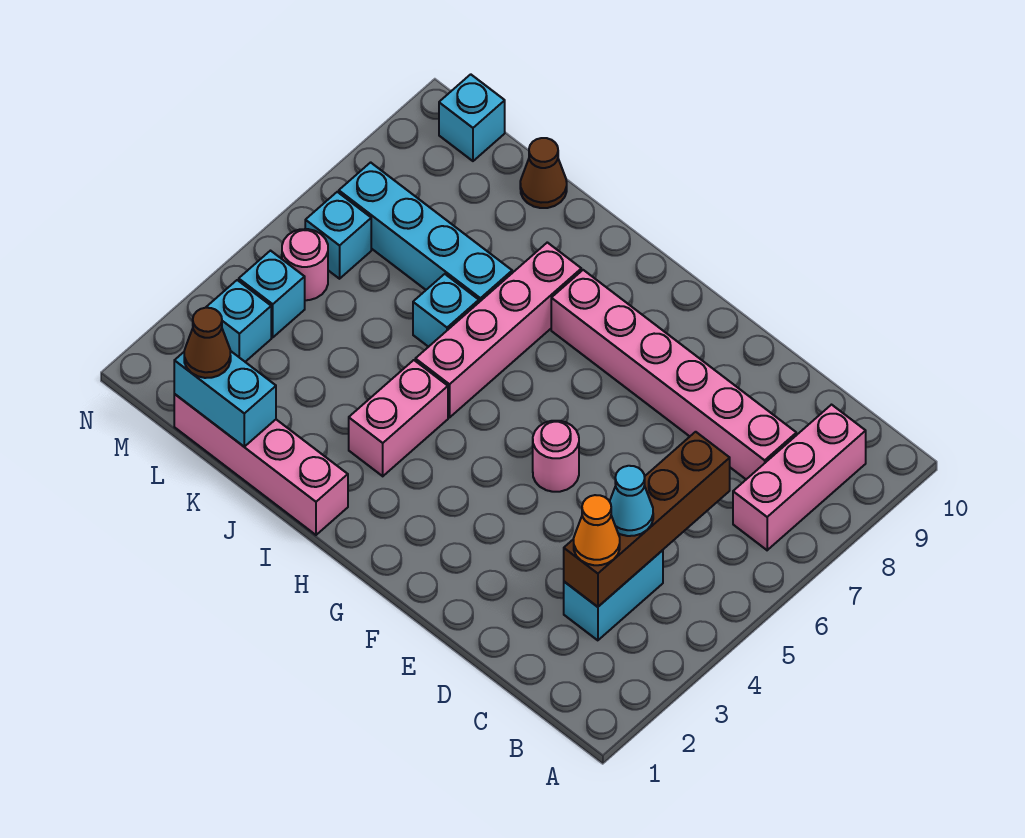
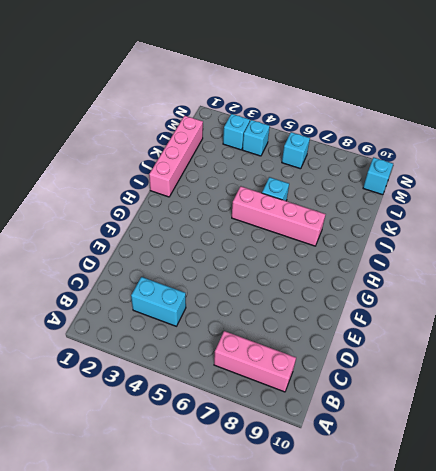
none -> pink brick C8:H8 level 1
none -> pink round brick F5 level 1
none -> pink brick I3:I4 level 1

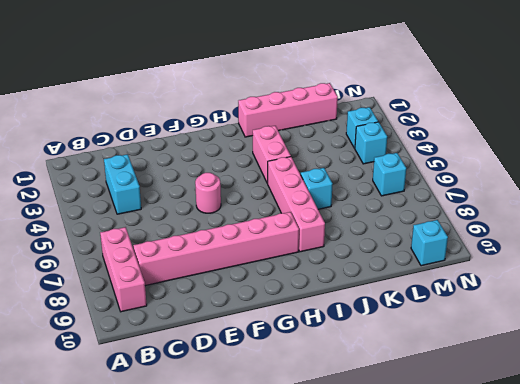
none -> cyan brick J7:M7 level 1
none -> brown cone K10 level 1
none -> pink round brick M5 level 1

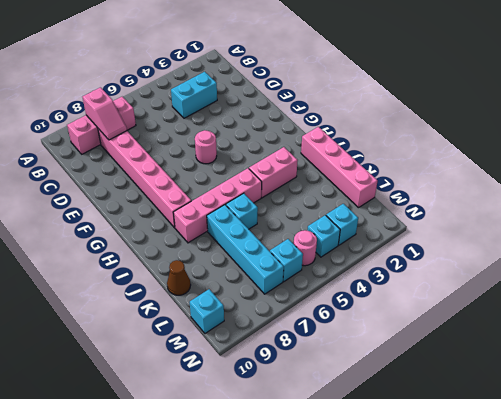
pink slope B8:C8 level 2 top B -> none
none -> brown brick C3:C6 level 2
none -> cyan brick K1:L1 level 2
none -> orange cone C3 level 3

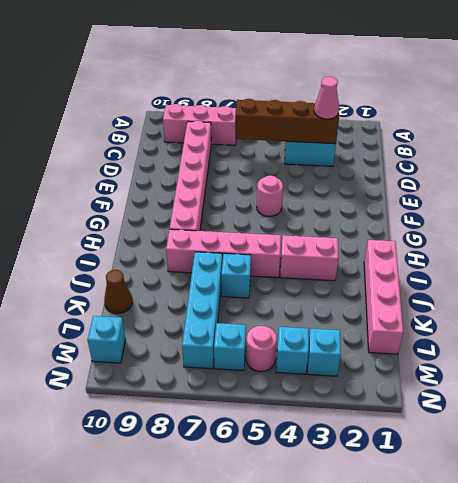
pink cone C3 level 3 -> orange cone C3 level 3
none -> cyan brick K1:L1 level 2
none -> cyan cone C4 level 3
none -> brown cone L1 level 3

